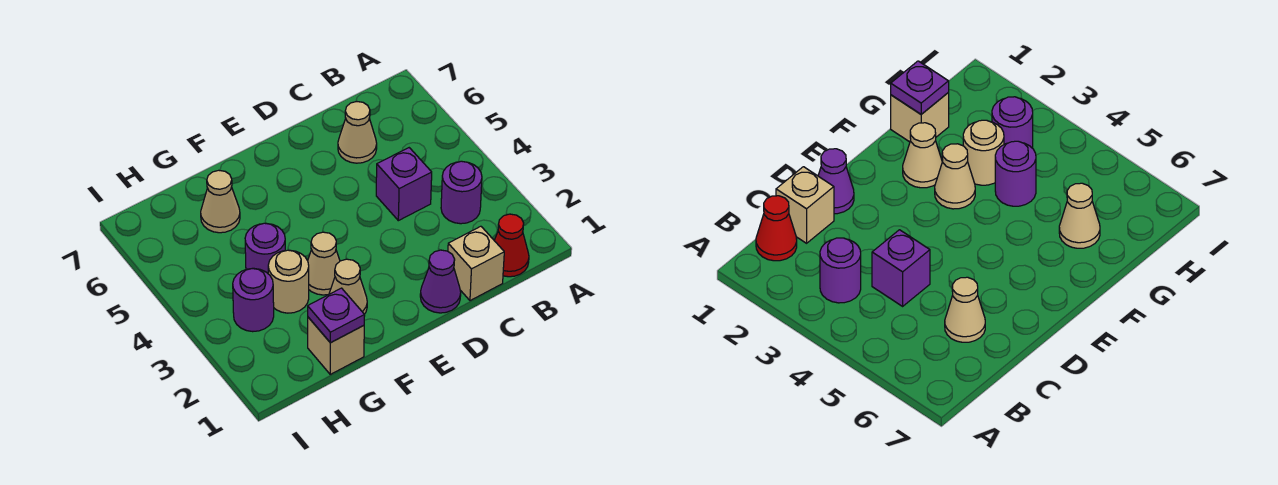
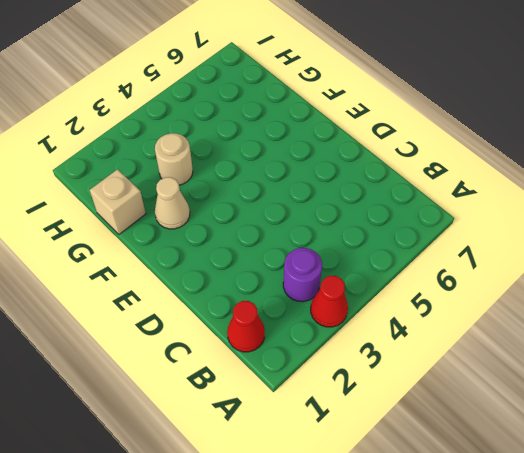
red cone A3 level 1 -> none
none -> tan brick C1 level 1
none -> purple brick C4 level 1
none -> tan cone C6 level 1

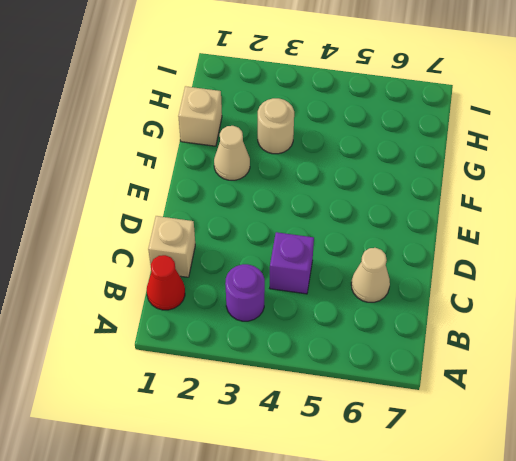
none -> purple cone D1 level 1
none -> tan cone F3 level 1
none -> purple round brick G4 level 1

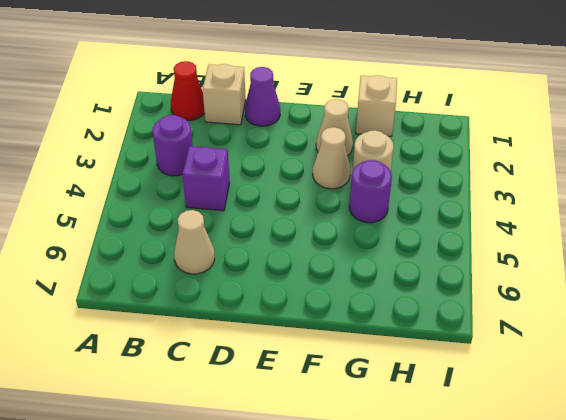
none -> tan cone G6 level 1
none -> purple round brick H3 level 1
none -> purple plate G1 level 2

